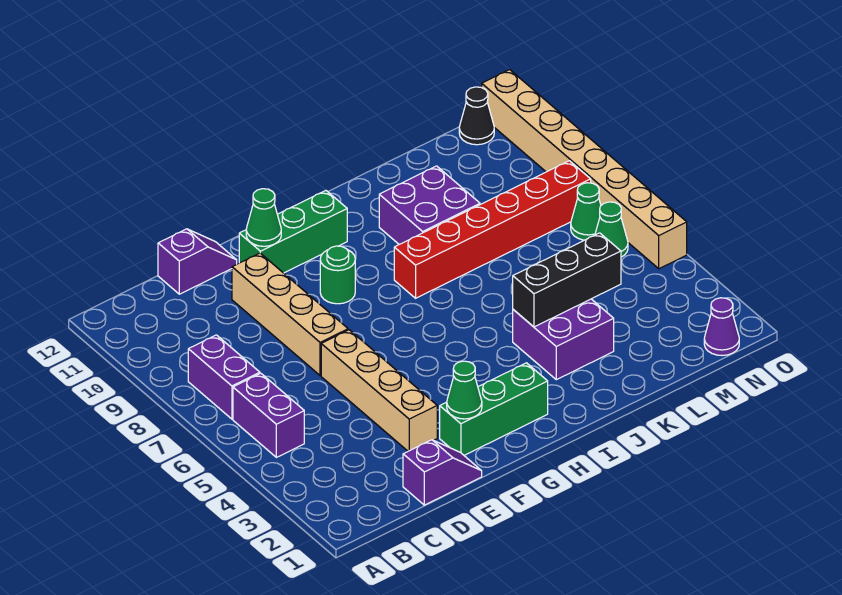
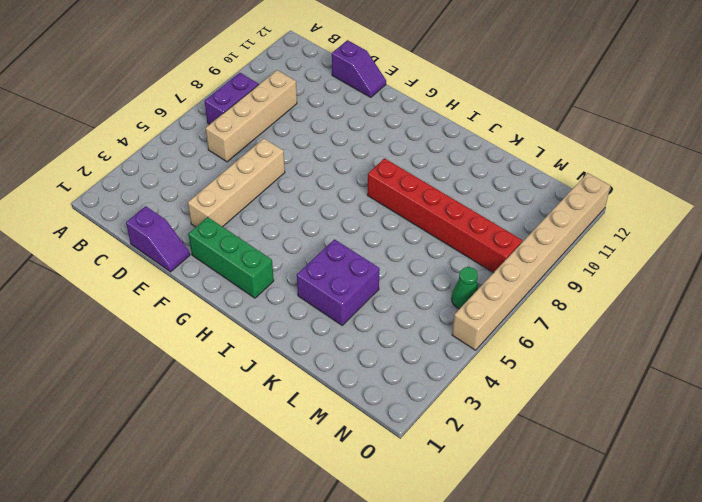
tan brick C6:C9 level 1 -> tan brick E7:E10 level 1
none -> purple brick B5:B6 level 1
none -> green brick F11:H11 level 1
none -> green round brick G9 level 1

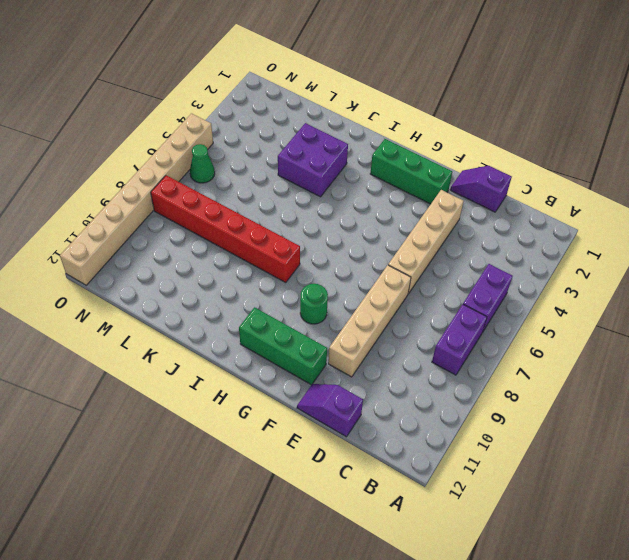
none -> purple brick J9:K10 level 1
none -> purple cone N1 level 1
none -> green cone N7 level 1

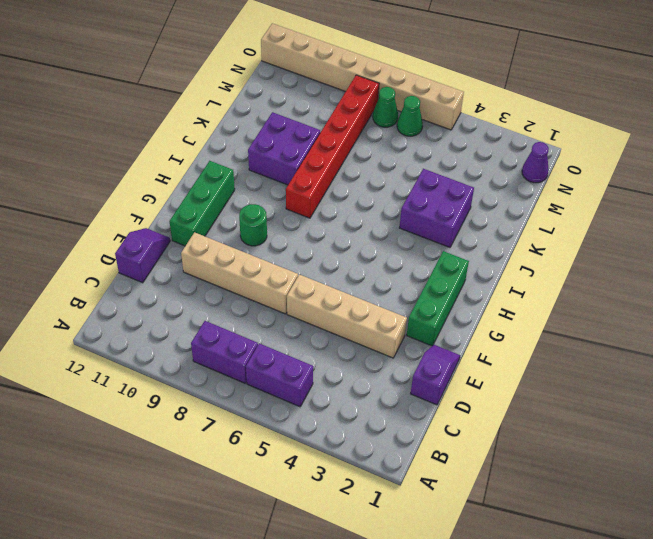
none -> black cone N12 level 1
none -> green cone F2 level 2
none -> green cone F11 level 2

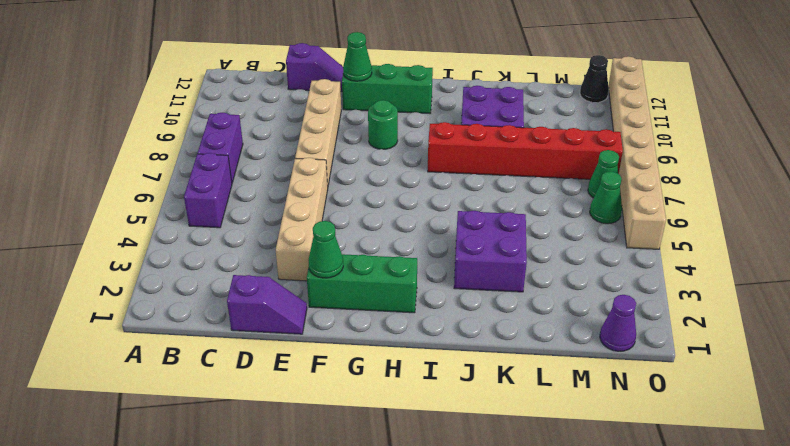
none -> black brick J4:L4 level 2

